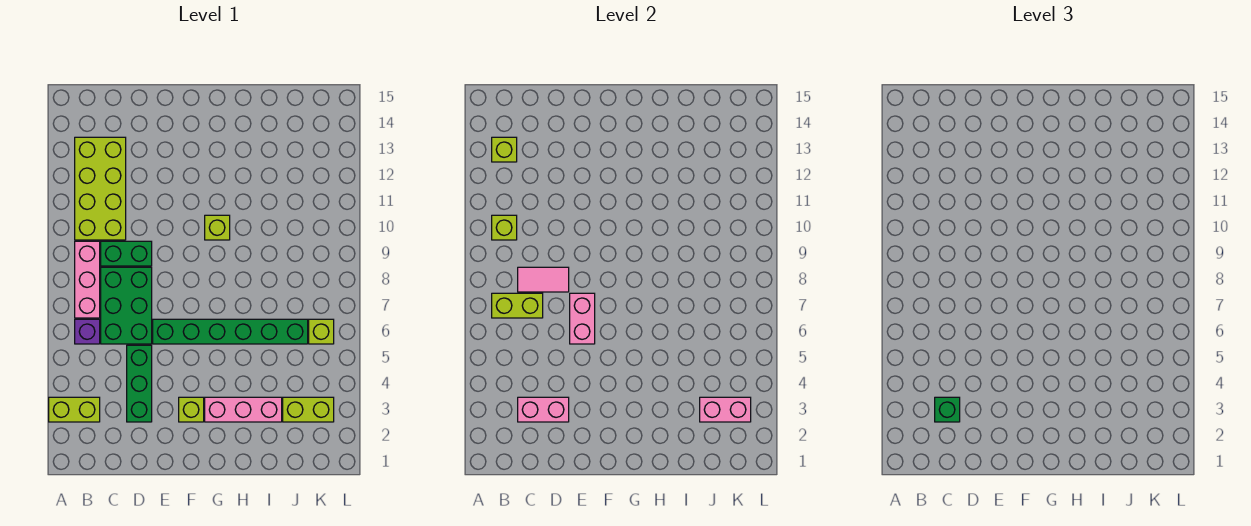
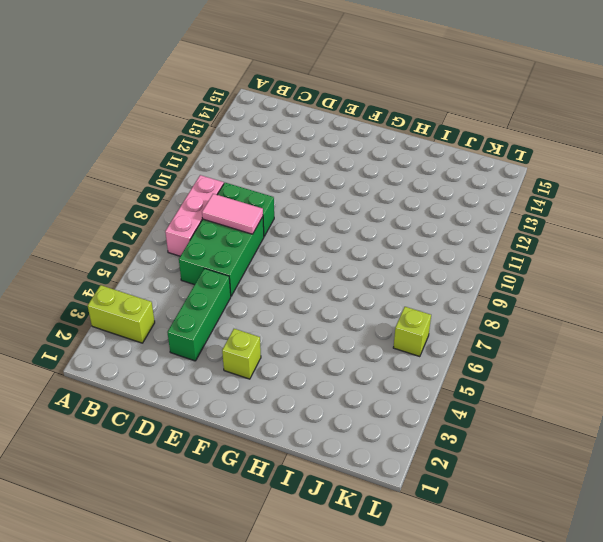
none -> purple brick B6 level 1
none -> lime brick B10:C13 level 1
none -> green brick E6:J6 level 1

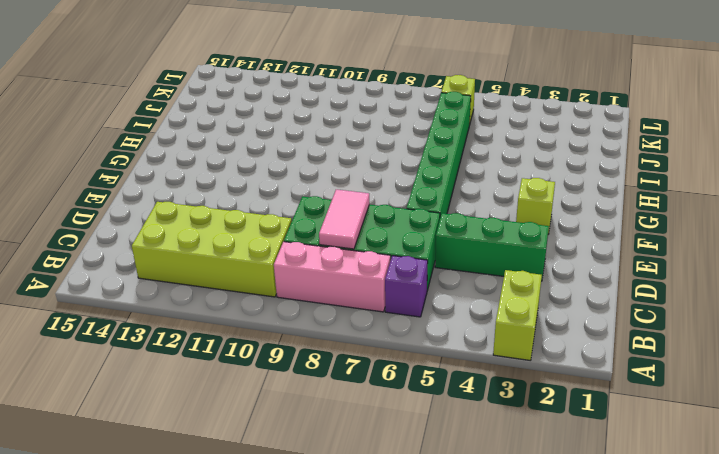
none -> pink brick G3:I3 level 1
none -> lime brick G10 level 1
none -> lime brick J3:K3 level 1

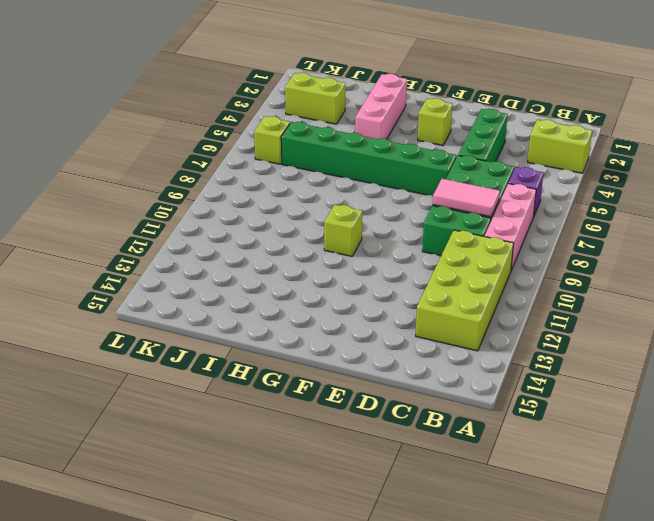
pink brick H2:H4 level 1 -> pink brick G3:I3 level 1
none -> lime brick B7:C7 level 2
none -> lime brick B10 level 2
none -> lime brick B13 level 2

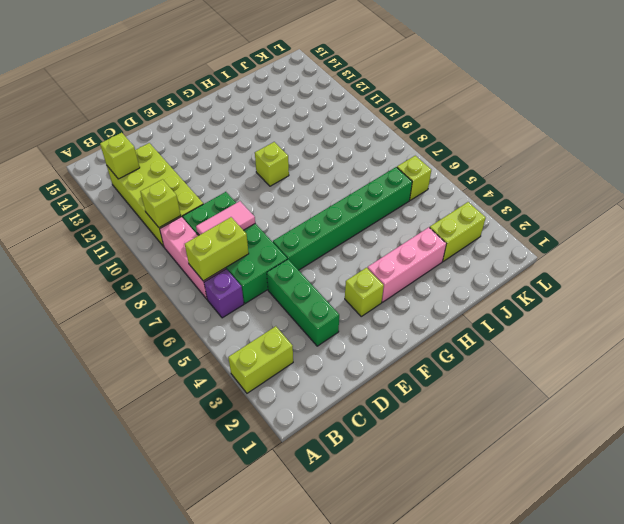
none -> pink brick C3:D3 level 2
none -> pink brick E6:E7 level 2
none -> pink brick J3:K3 level 2

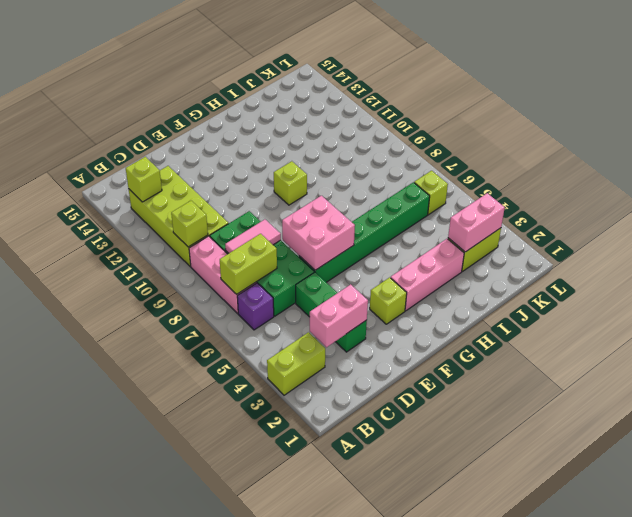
pink brick E6:F7 level 2 -> pink brick E6:E7 level 2
none -> green brick C3 level 3

